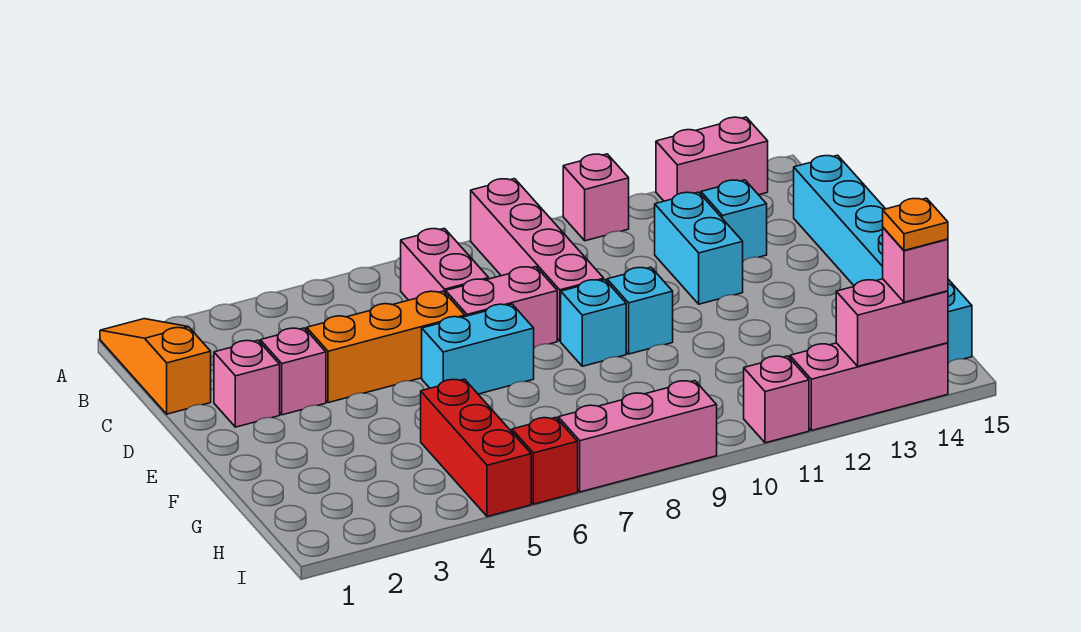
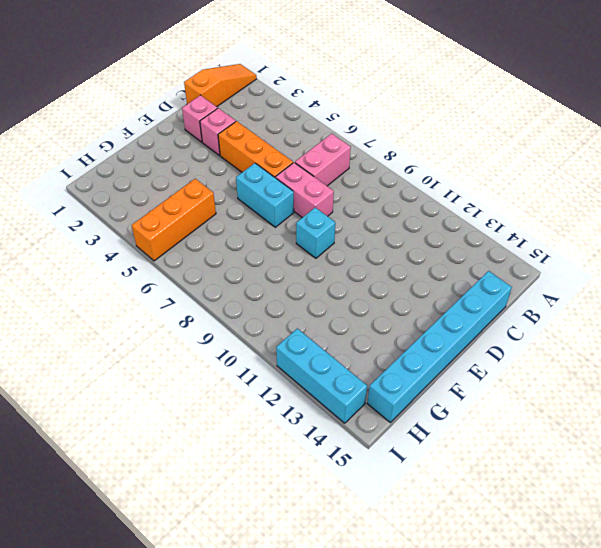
orange brick G5:I5 level 1 -> red brick G5:I5 level 1
cyan brick I12:I14 level 1 -> pink brick I12:I14 level 1
none -> pink brick A9:D9 level 1
none -> pink brick A11 level 1
none -> pink brick A13:A14 level 1

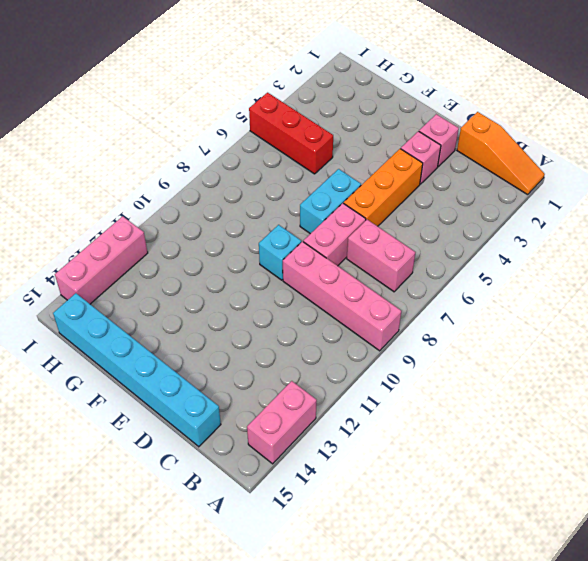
none -> pink brick A11 level 1
none -> cyan brick C12:D12 level 1
none -> cyan brick C13 level 1

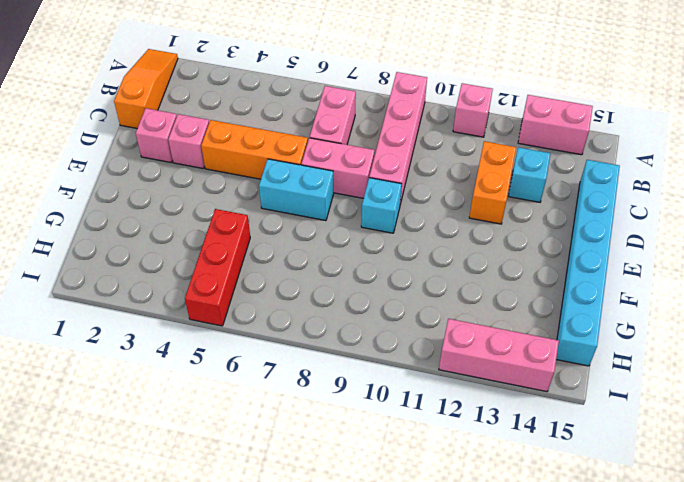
orange brick C12:D12 level 1 -> cyan brick C12:D12 level 1
none -> cyan brick E10 level 1
none -> red brick I6 level 1
none -> pink brick I7:I9 level 1

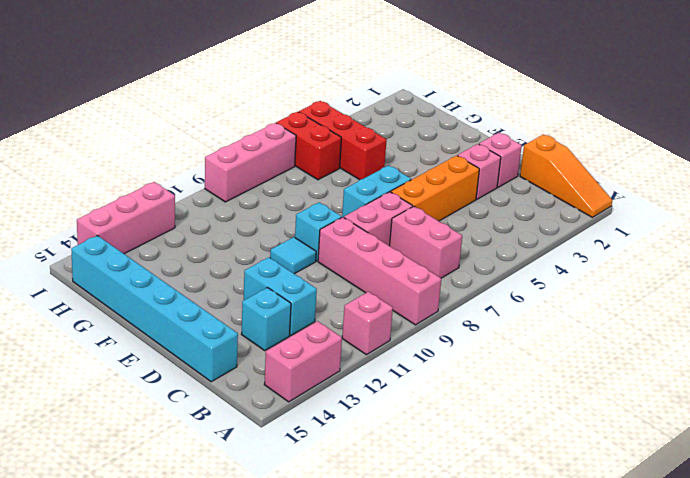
cyan tile E10 level 1 -> cyan brick E10 level 1
red brick H6:I6 level 1 -> red brick I6 level 1
none -> pink brick I11 level 1
none -> pink brick I13:I14 level 2
none -> pink brick I14 level 3

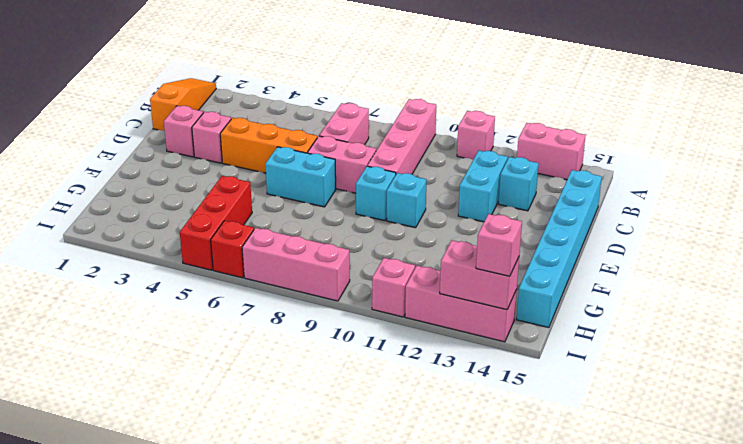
none -> orange plate I14 level 4

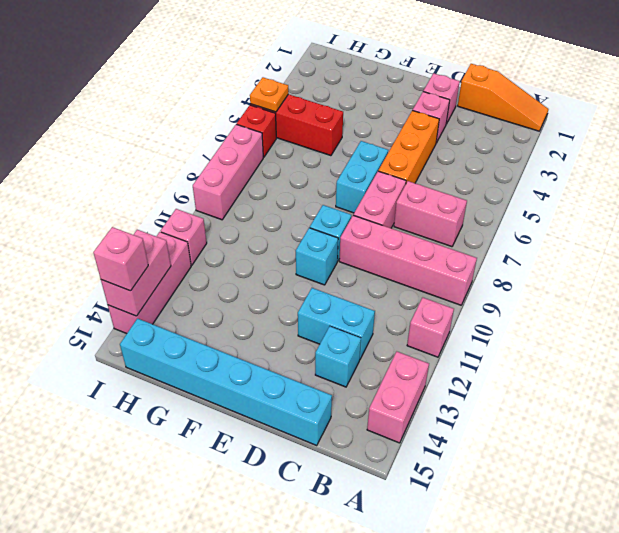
orange plate I5 level 2 -> orange plate I14 level 4

